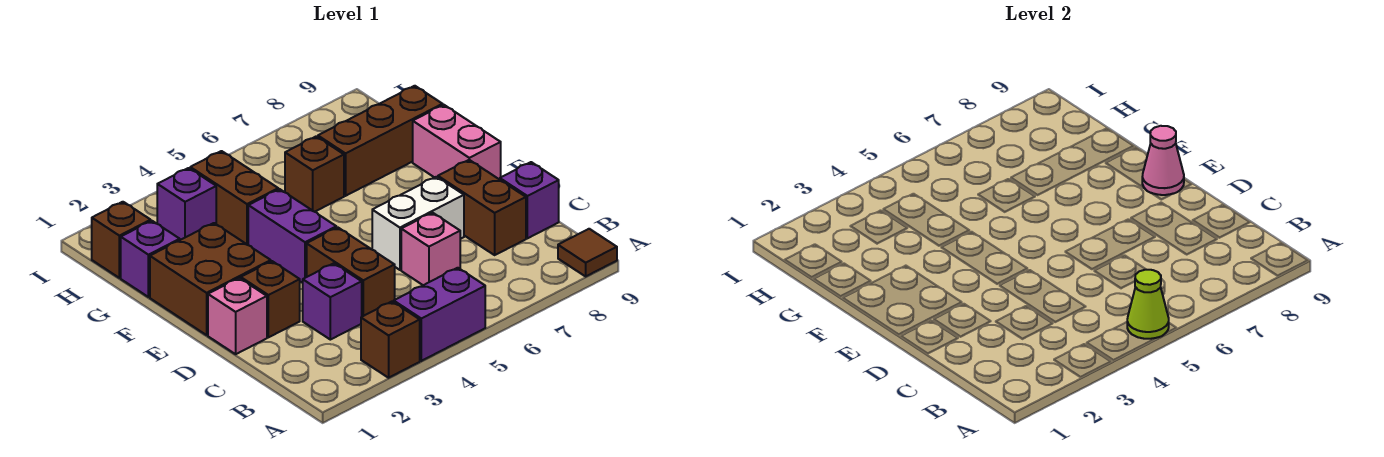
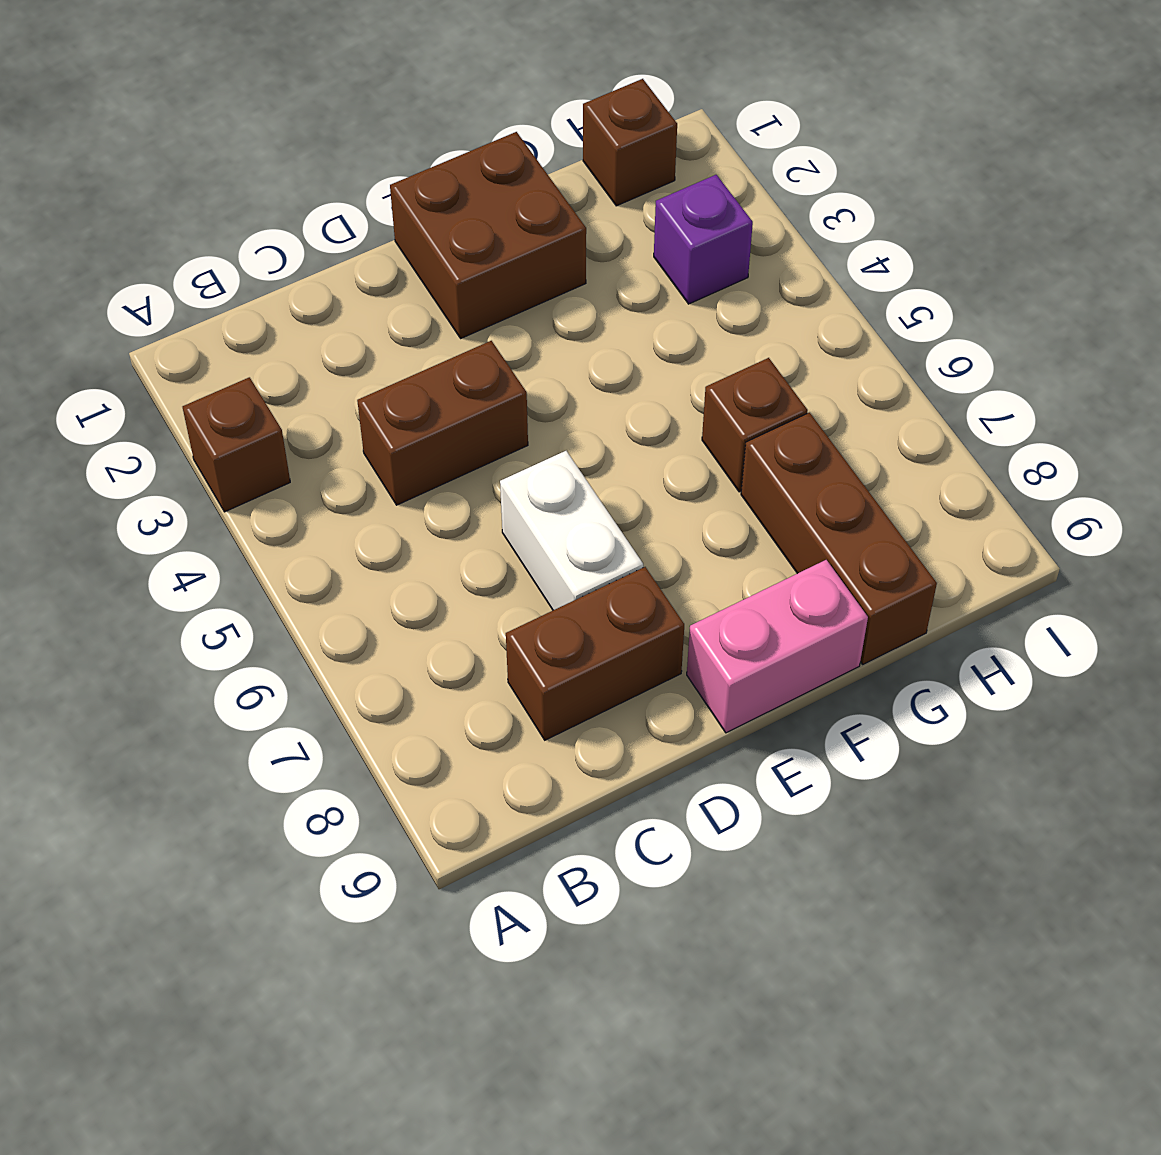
none -> purple brick A4:A5 level 1
none -> brown tile A9 level 1
none -> purple brick C3 level 1

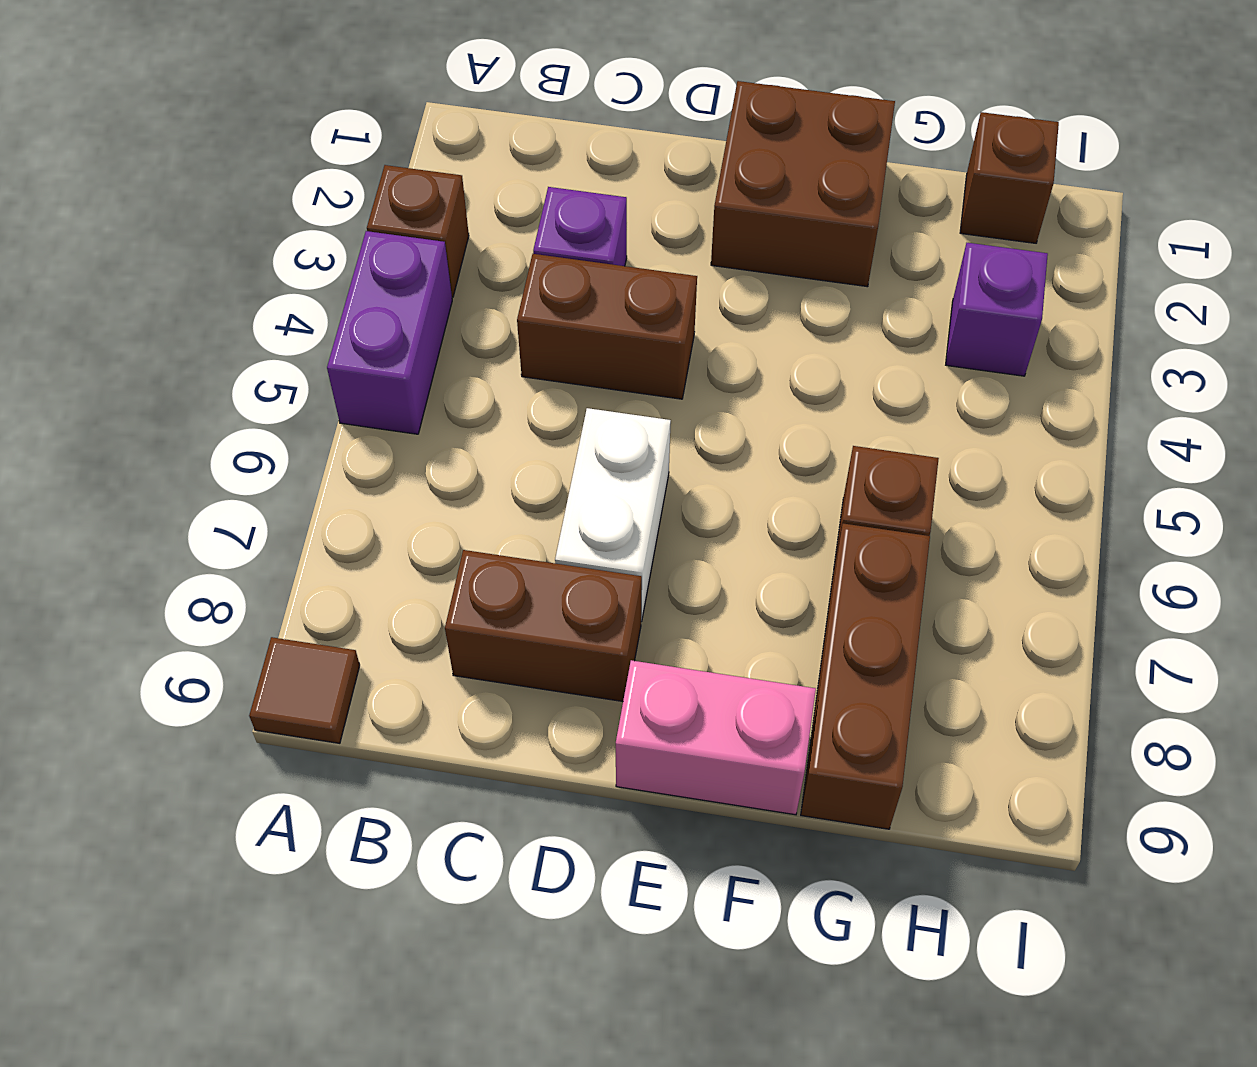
none -> pink brick C6 level 1
none -> purple brick C9 level 1
none -> pink brick D1 level 1

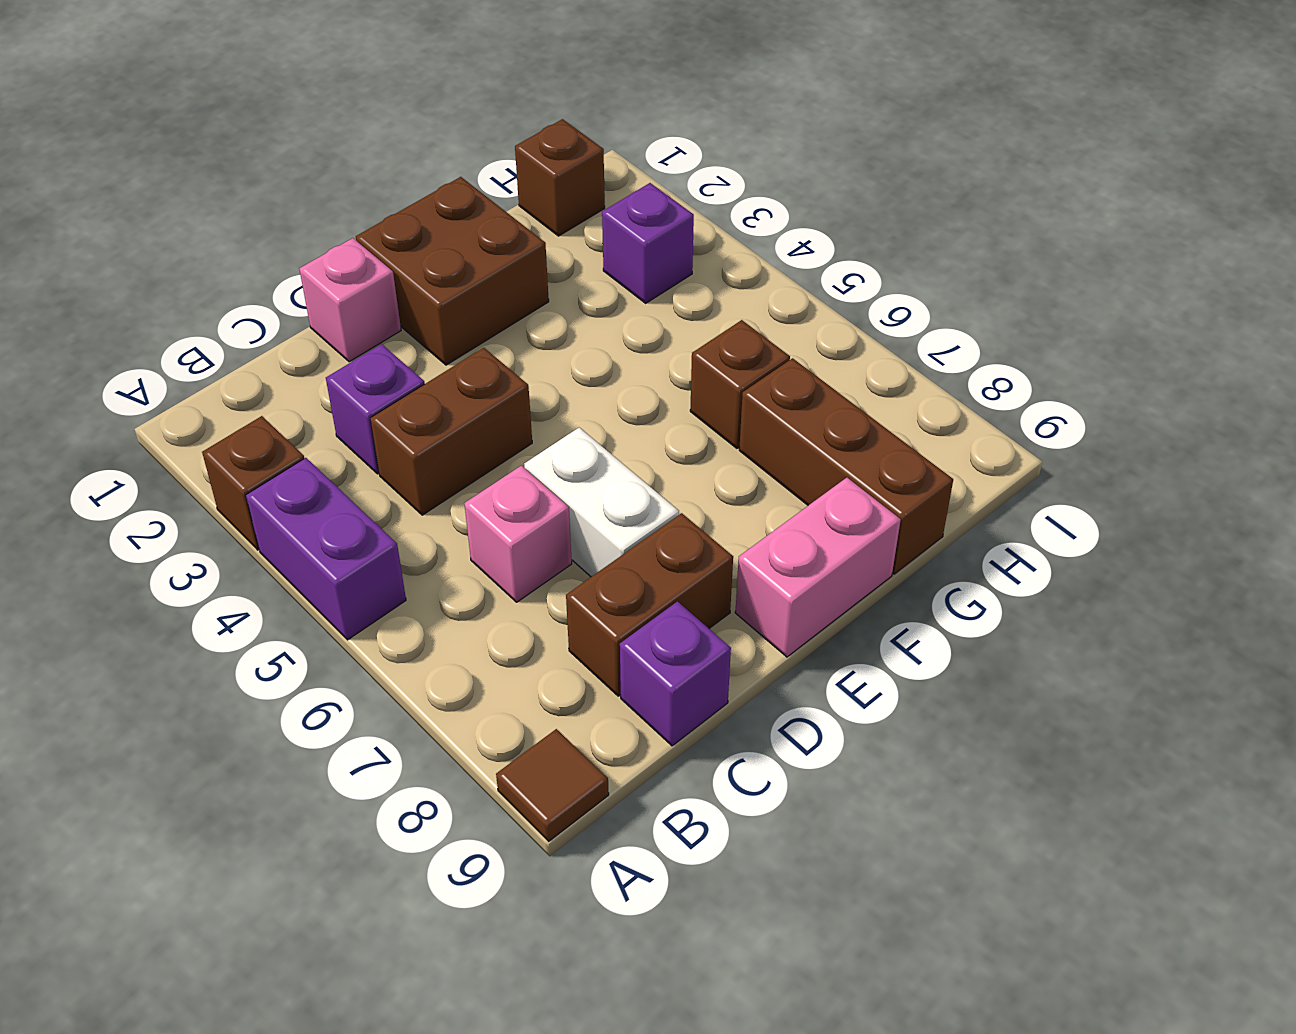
none -> brown brick D2 level 1
none -> purple brick E4:F4 level 1
none -> purple brick G1 level 1

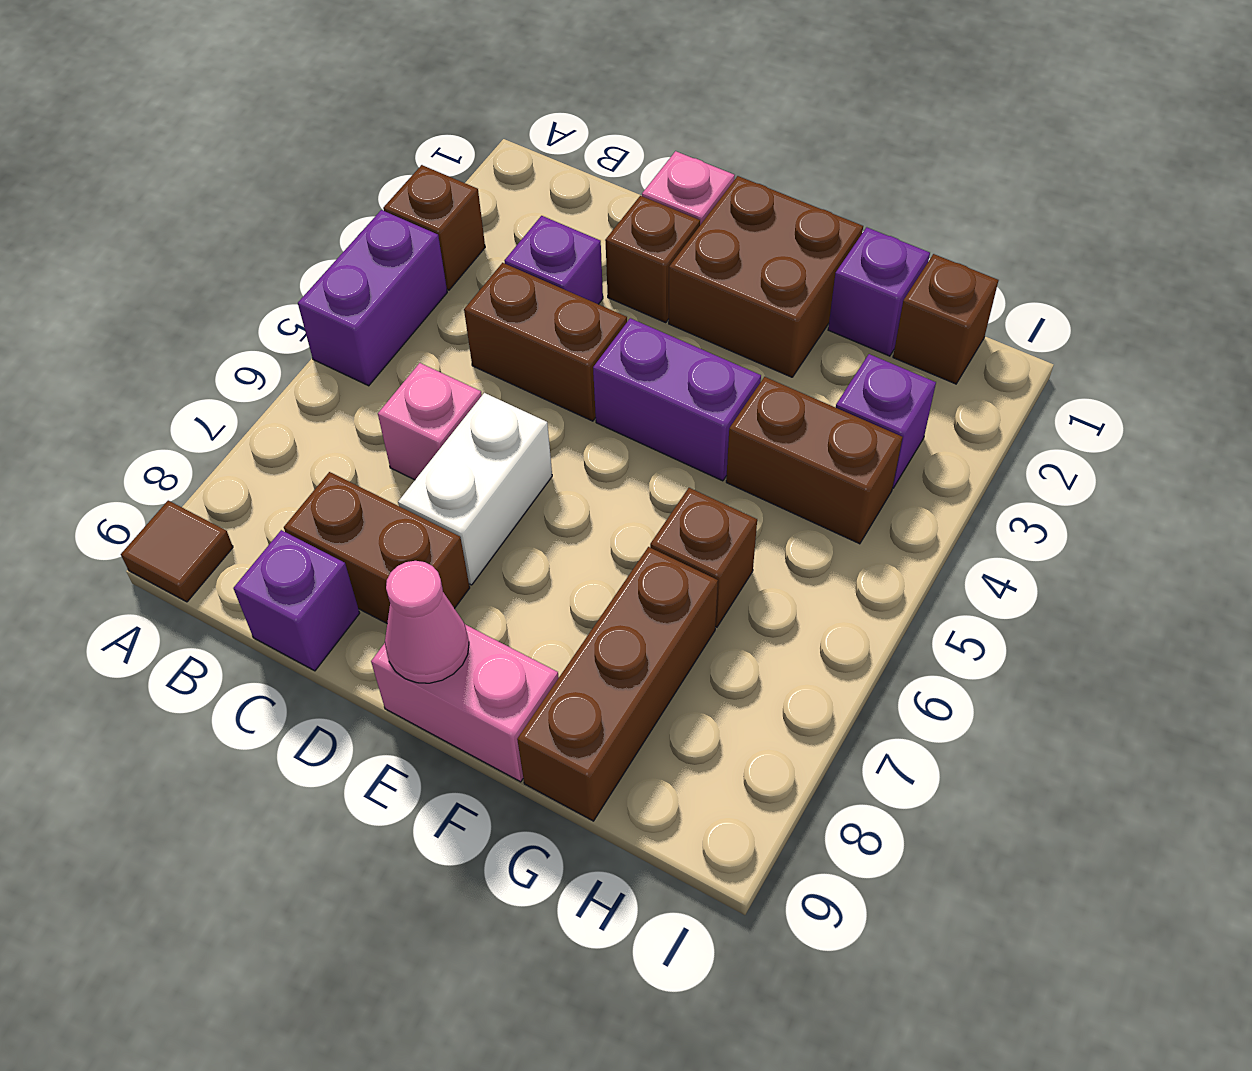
none -> lime cone A5 level 2

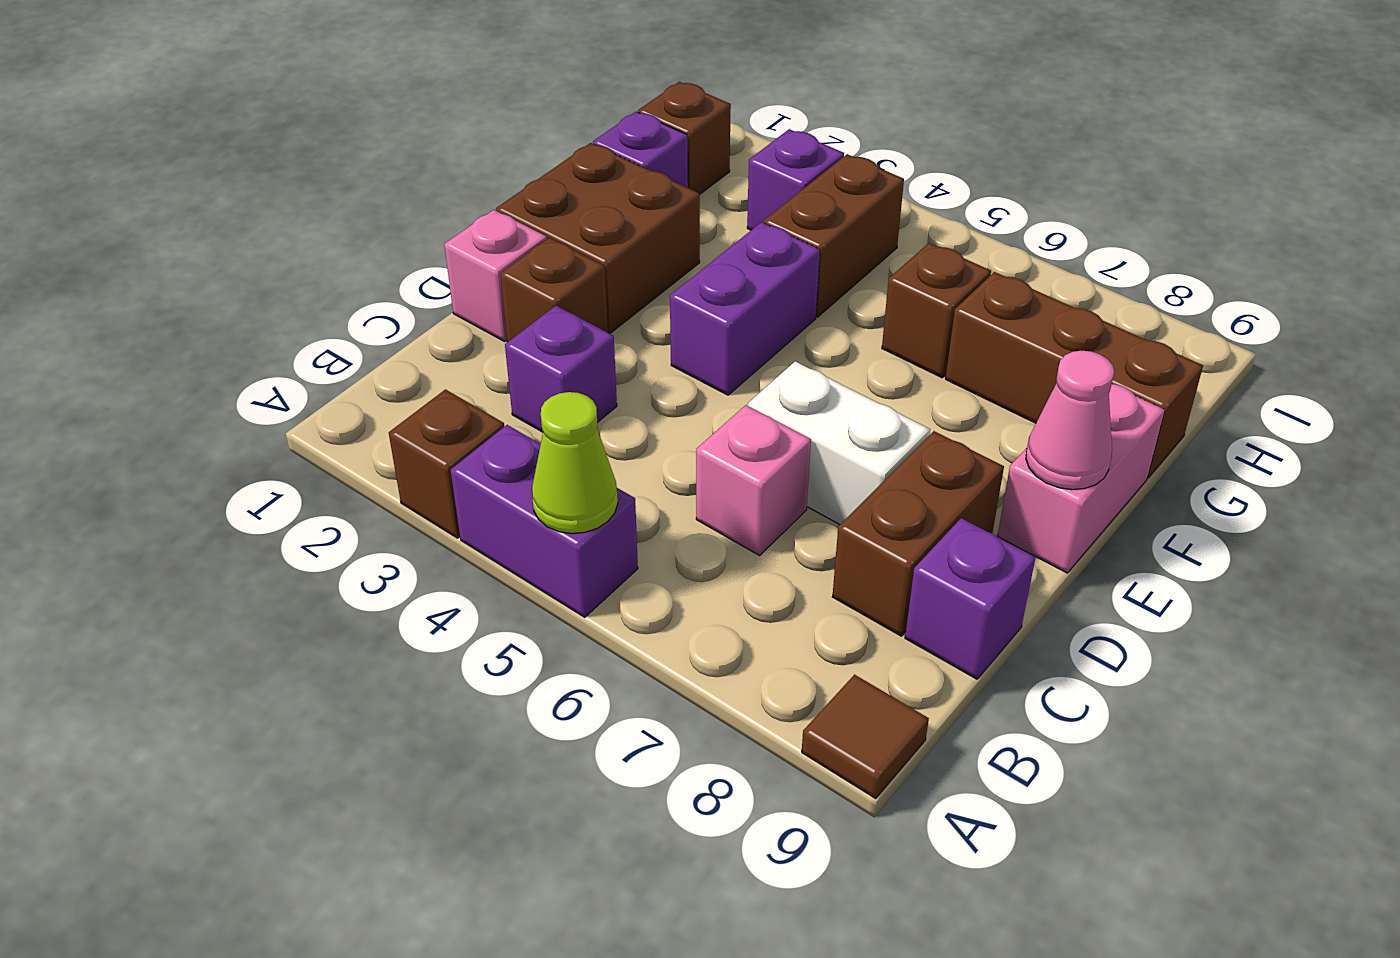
none -> brown brick C4:D4 level 1

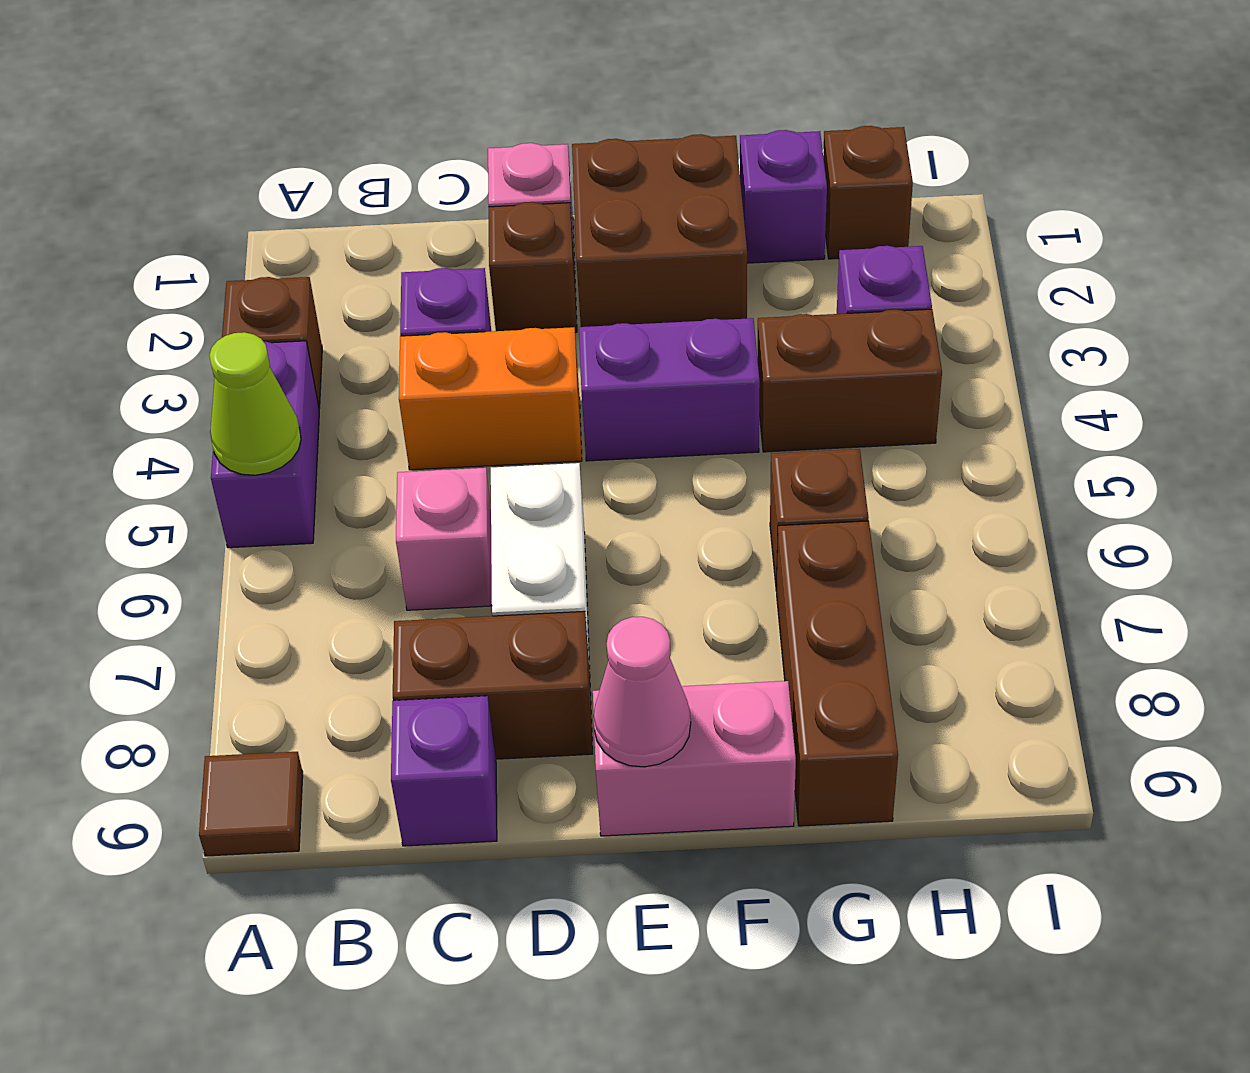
orange brick C4:D4 level 1 -> brown brick C4:D4 level 1

